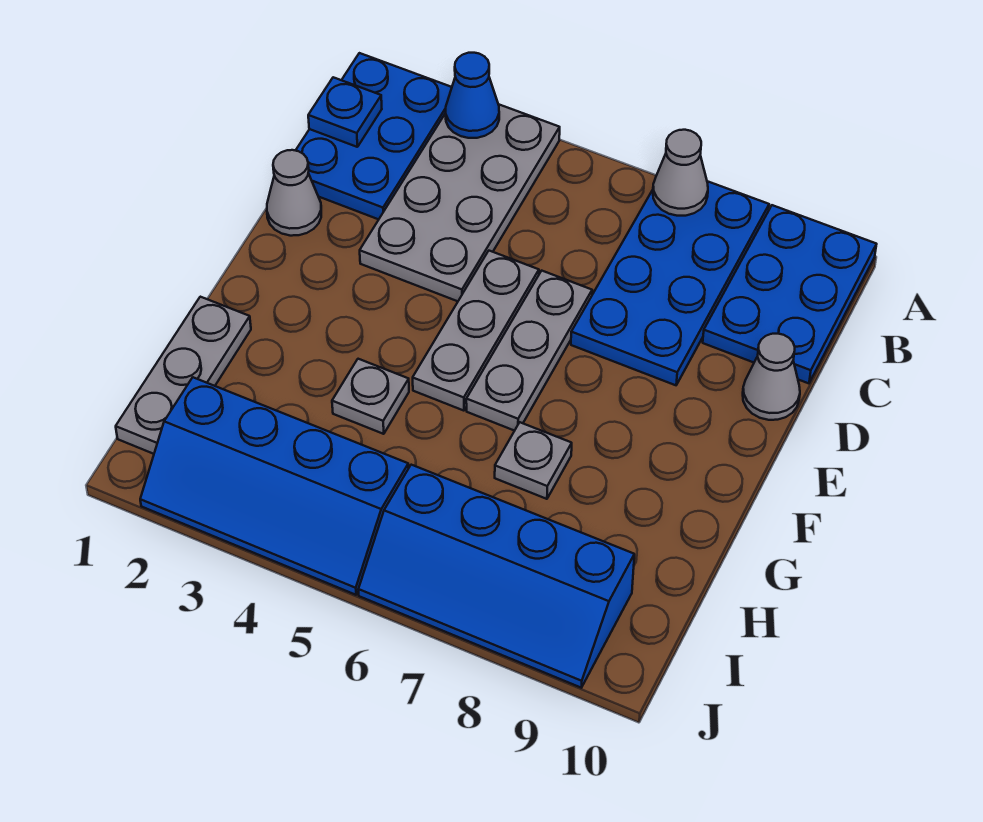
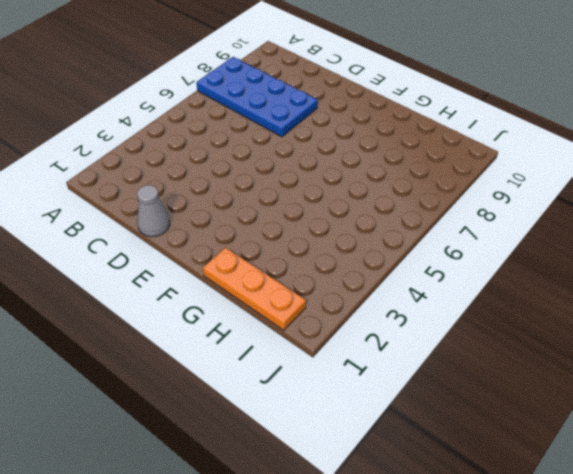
orange plate G1:I1 level 1 -> grey plate G1:I1 level 1
none -> blue plate A1:C2 level 1
none -> grey plate A3:D4 level 1
none -> blue plate A9:C10 level 1

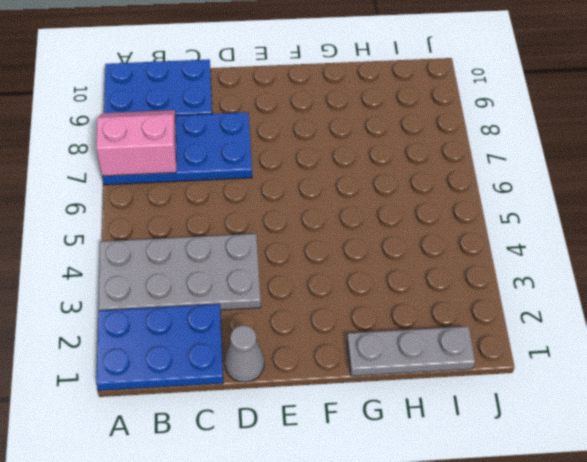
pink slope A7:B8 level 2 top 7 -> grey cone A7 level 2
none -> grey plate D5:F5 level 1
none -> grey plate D6:F6 level 1
none -> grey cone D10 level 1

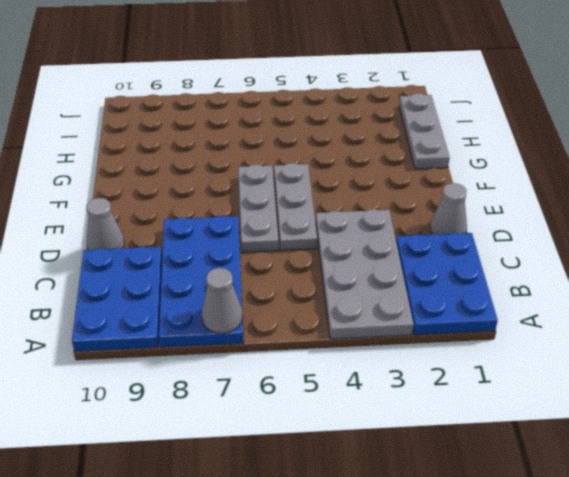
none -> grey plate G4 level 1
none -> grey plate G7 level 1
none -> blue slope I2:J5 level 1 top I

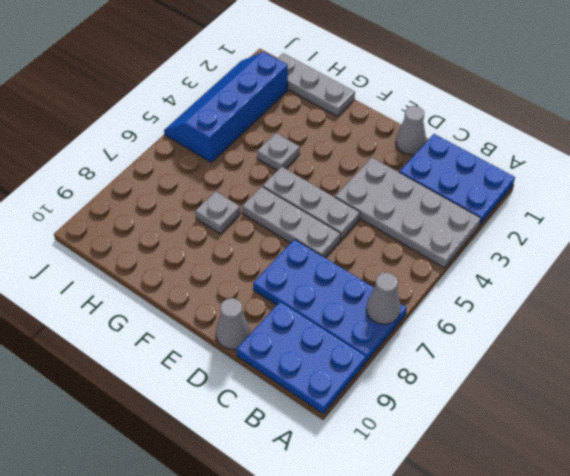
none -> blue slope I6:J9 level 1 top I
none -> blue cone A3 level 2
none -> blue plate B1 level 2

